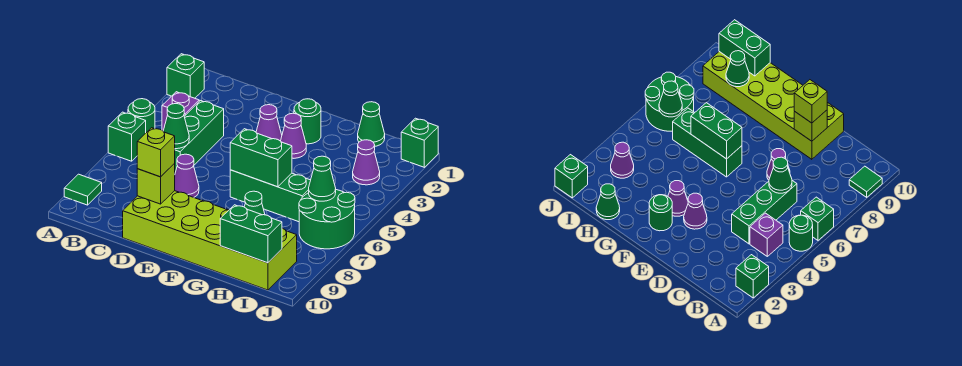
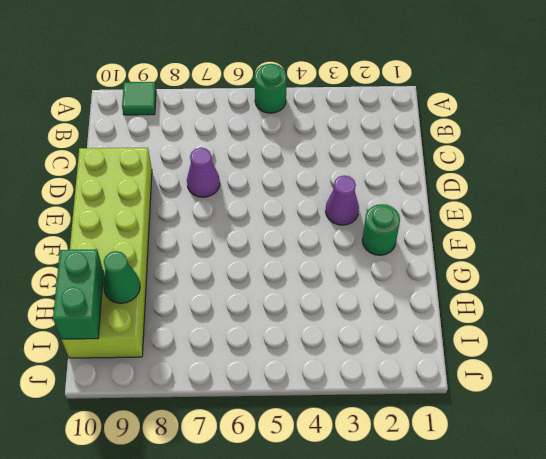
none -> green brick A2 level 1
none -> green brick A6 level 1
none -> purple brick B4 level 1

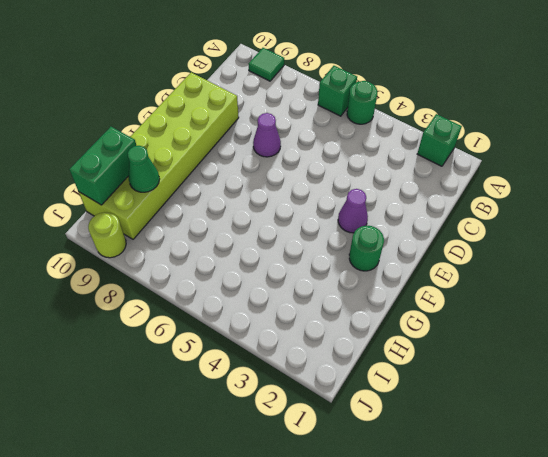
lime round brick J9 level 1 -> none
none -> purple brick B4 level 1
none -> green brick C4:C6 level 1
none -> purple cone F3 level 1

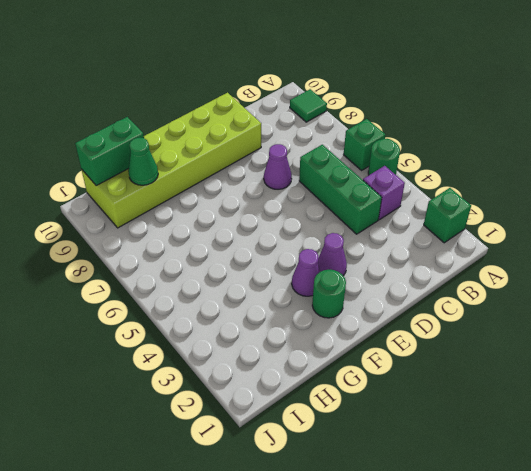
none -> green brick F6:H6 level 1
none -> green cone H1 level 1
none -> purple cone I3 level 1

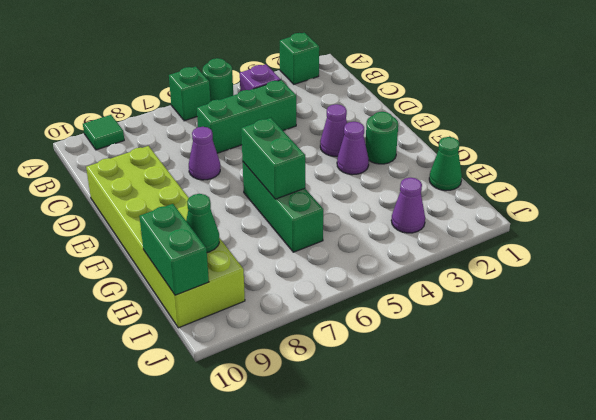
none -> green round brick I6:J7 level 1
none -> green brick J1 level 1
none -> green cone C6 level 2

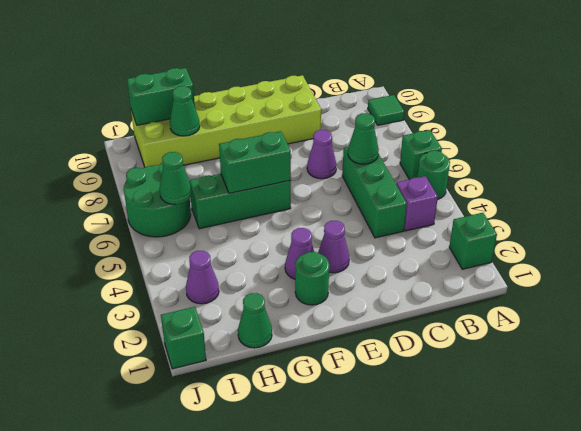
none -> lime brick D9 level 2
none -> lime brick D9 level 3

